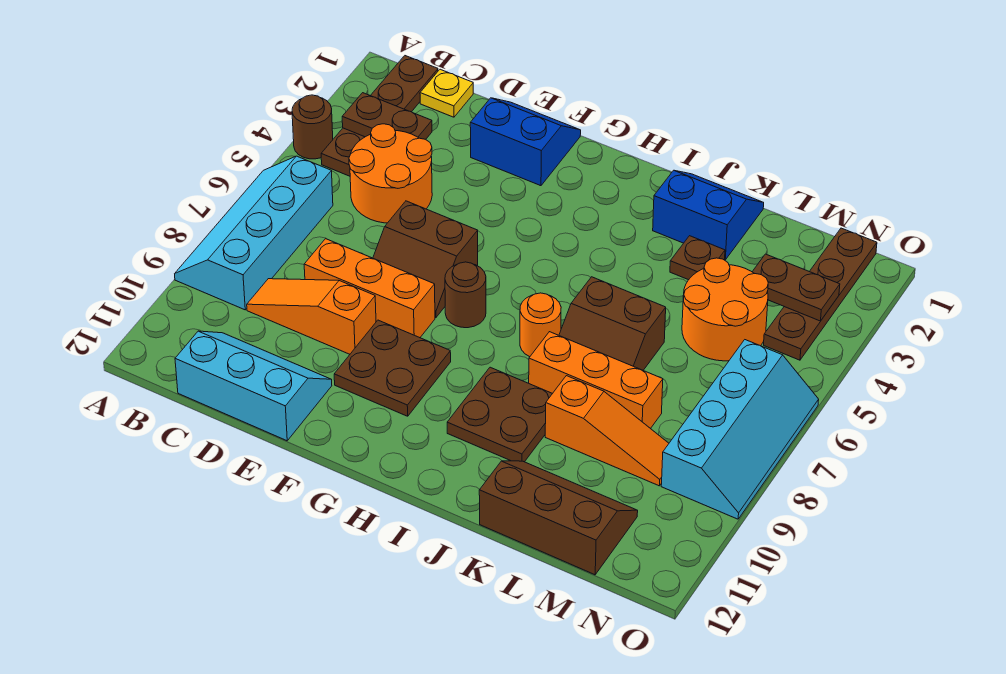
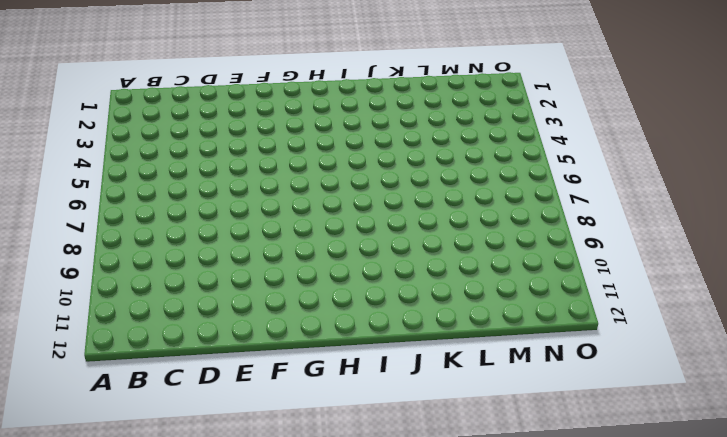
none -> brown round brick A4 level 1
none -> cyan slope A6:B9 level 1 top B
none -> brown plate B1:B4 level 1

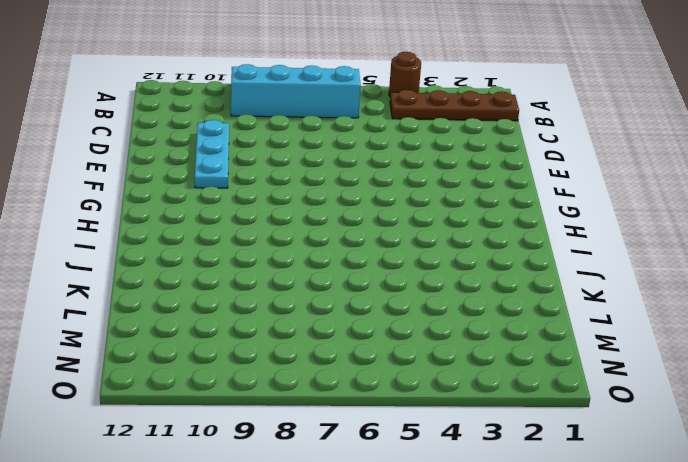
cyan plate D10:F10 level 1 -> brown plate F9:G10 level 1
none -> yellow plate C1 level 1
none -> orange round brick C4:D5 level 1
none -> orange slope C9:E9 level 1 top E

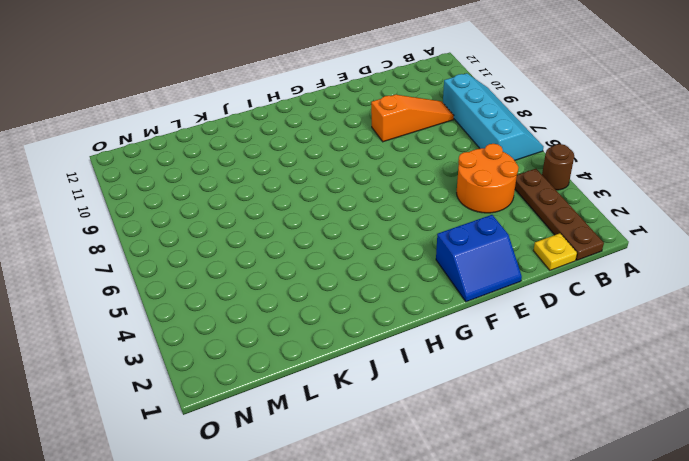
none -> cyan slope C11:E12 level 1 top 12
none -> orange brick D8:F8 level 1
none -> brown slope E6:F7 level 1 top 6

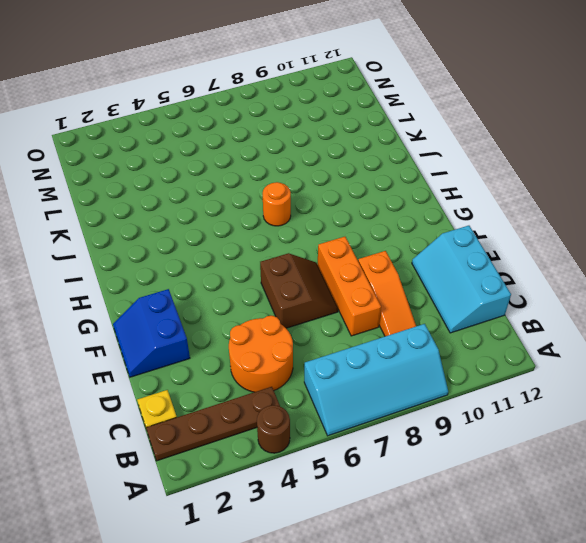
none -> brown plate F9:G10 level 1
none -> brown round brick G7 level 1
none -> brown plate I9:J10 level 1

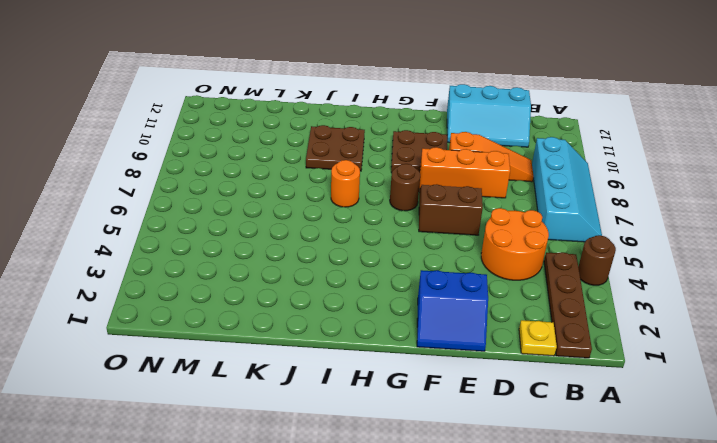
none -> blue slope J1:K2 level 1 top 2
none -> brown slope J6:K7 level 1 top 6
none -> orange brick J8:L8 level 1

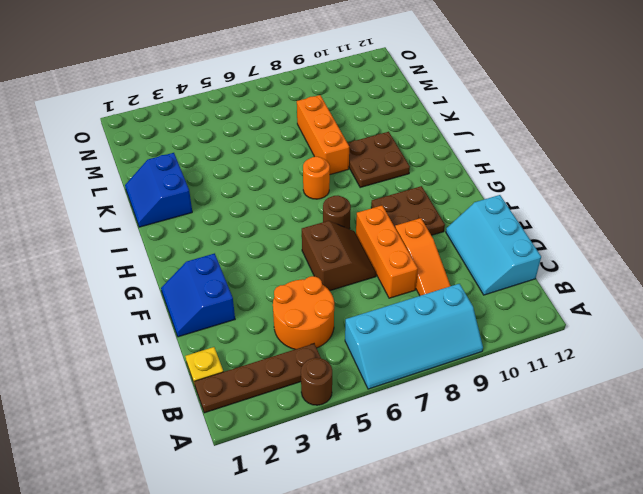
none -> brown slope J6:K7 level 1 top 6
none -> brown plate K3 level 1
none -> orange slope K9:M9 level 1 top K

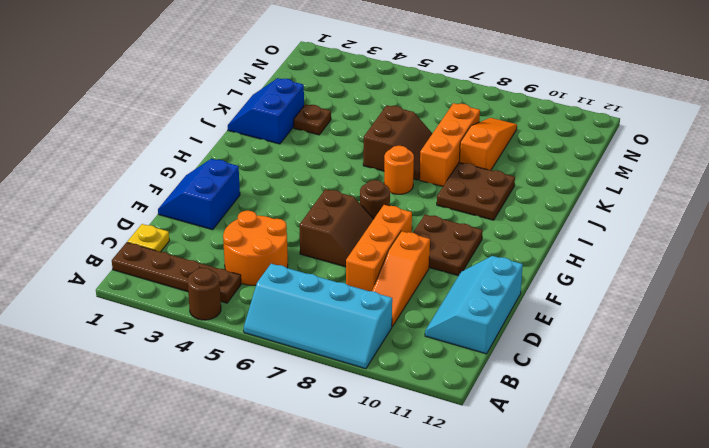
none -> brown slope K11:M12 level 1 top 12
none -> orange round brick L4:M5 level 1
none -> brown plate N1:N4 level 1

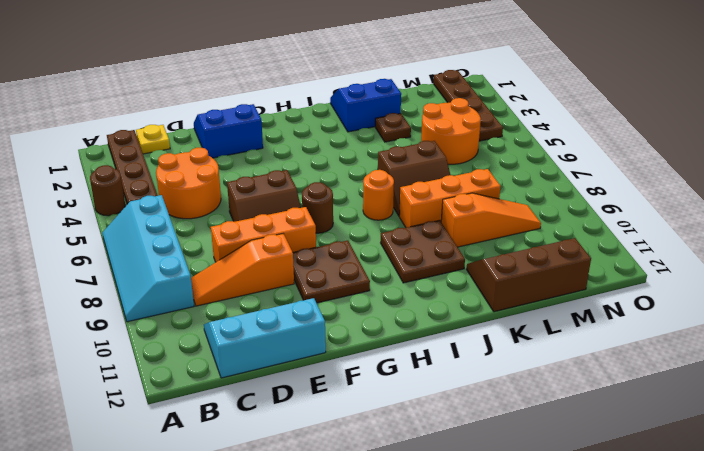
none -> cyan slope N6:O9 level 1 top N
none -> brown plate B3:C3 level 2
none -> brown plate M3:N3 level 2

